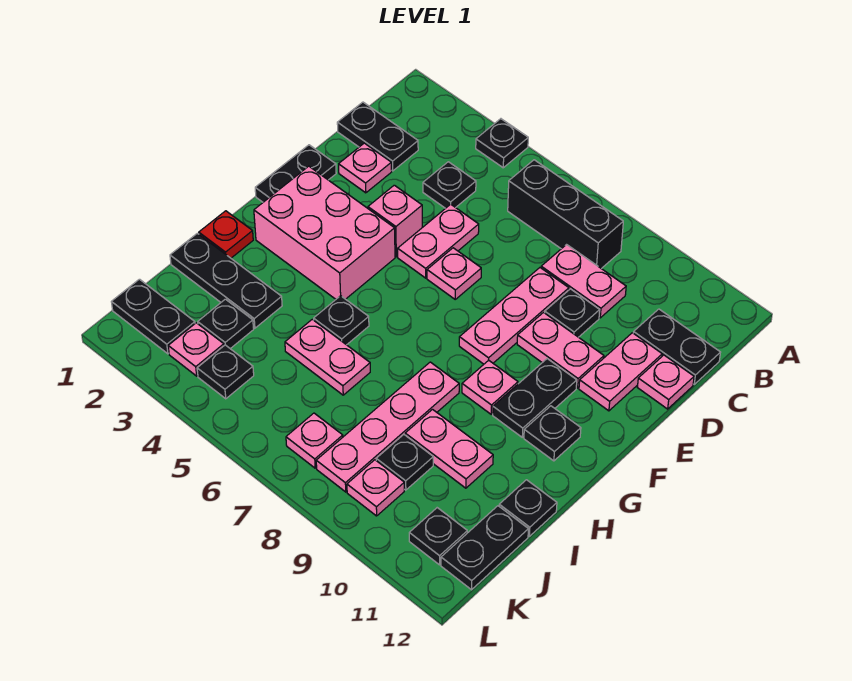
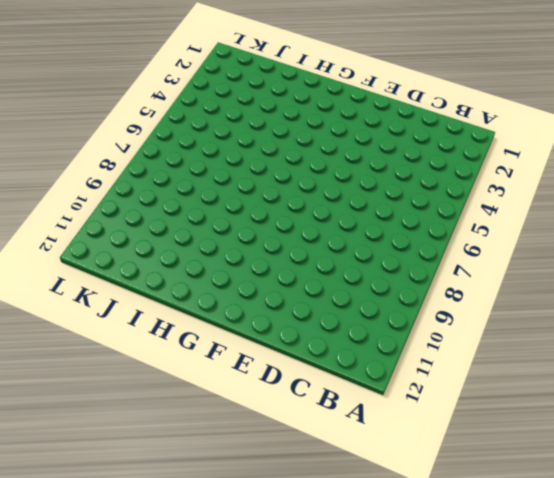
none -> black plate A4 level 1
none -> black brick B6:B8 level 1
none -> black plate C1:C2 level 1
none -> black plate C4 level 1

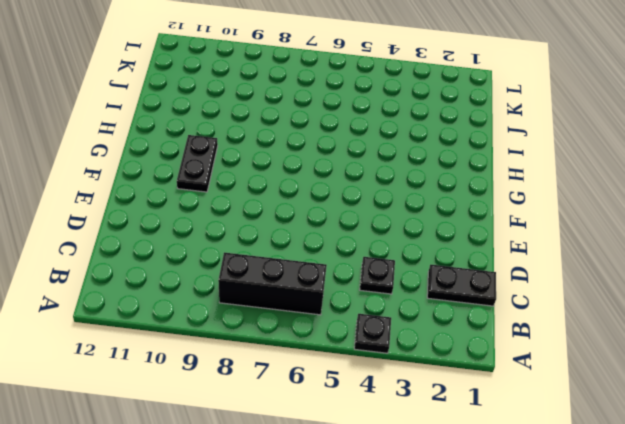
none -> pink plate C8:C9 level 1
none -> black plate C11:C12 level 1
none -> pink plate D2 level 1
none -> pink plate D5:E5 level 1

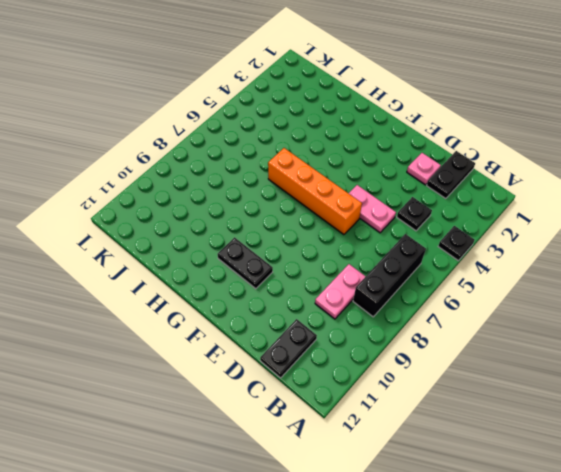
orange brick E6:H6 level 1 -> pink plate E6 level 1
none -> pink plate D8:F8 level 1
none -> black plate D9 level 1
none -> pink plate D11:E11 level 1
none -> pink plate D12 level 1

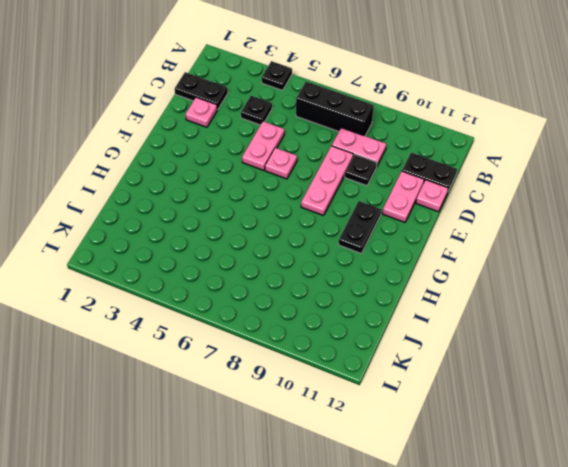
none -> black plate E1:F1 level 1
none -> pink brick E4 level 1
none -> pink plate E9:E10 level 1
none -> pink brick F2:G4 level 1

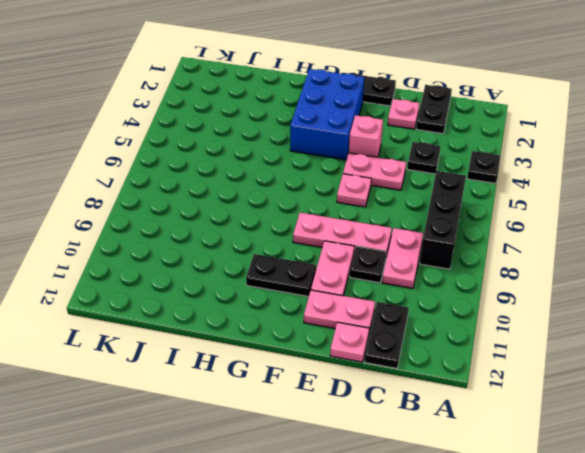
blue brick F2:G4 level 1 -> pink brick F2:G4 level 1
none -> pink plate G9 level 1
none -> black plate G11 level 1
none -> red plate H1 level 1
none -> black plate H5 level 1

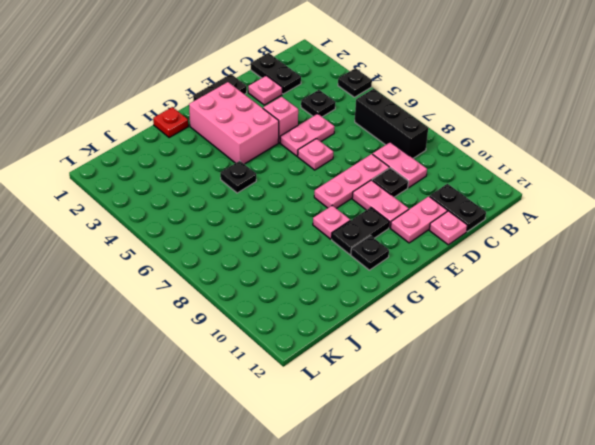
none -> pink plate H8:K8 level 1
none -> black plate I1:I3 level 1
none -> pink plate I5:I6 level 1
none -> pink plate I9:I10 level 1

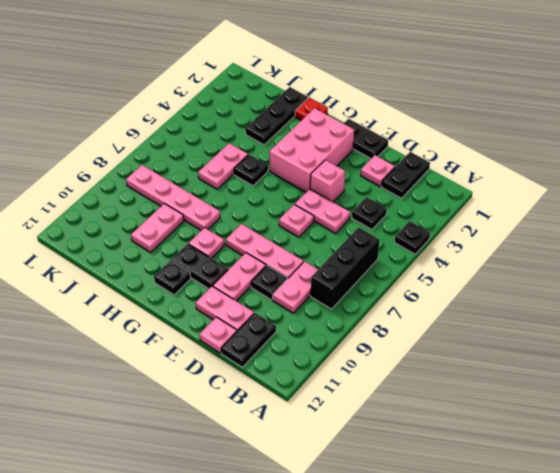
none -> black plate I12 level 1
none -> black plate J3 level 1
none -> black plate J9 level 1
none -> black plate J12:K12 level 1

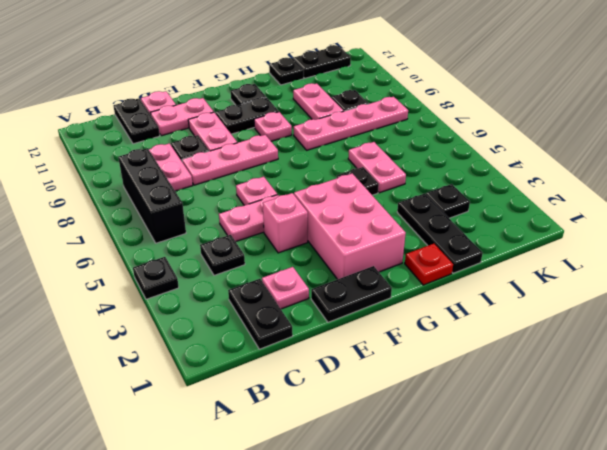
none -> black plate K1:K2 level 1
none -> pink plate K3 level 1
none -> black plate K4 level 1
none -> pink plate K7 level 1

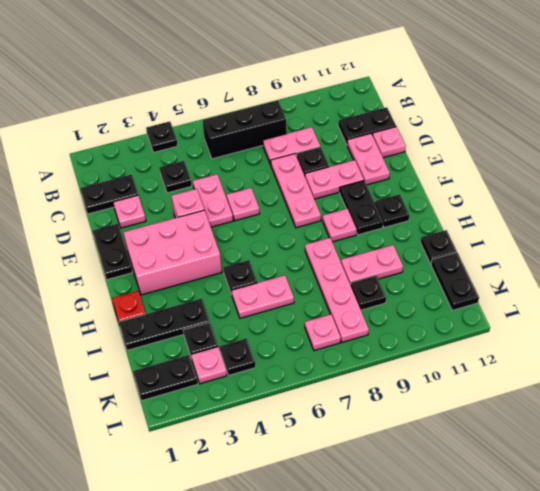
none -> pink plate K9 level 1
none -> black plate K11 level 1

